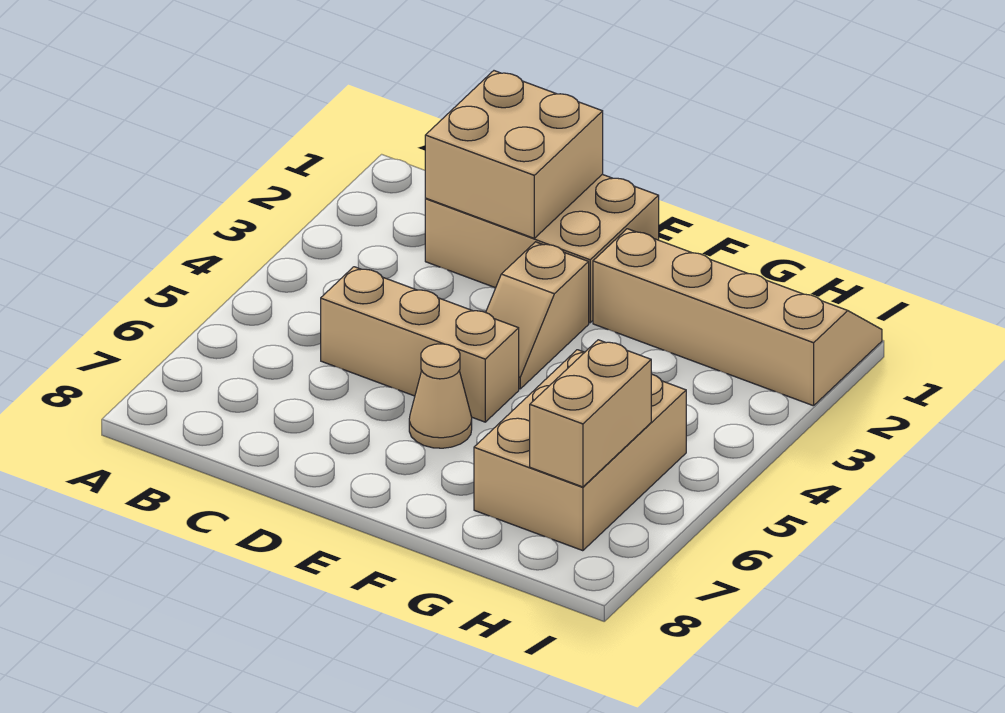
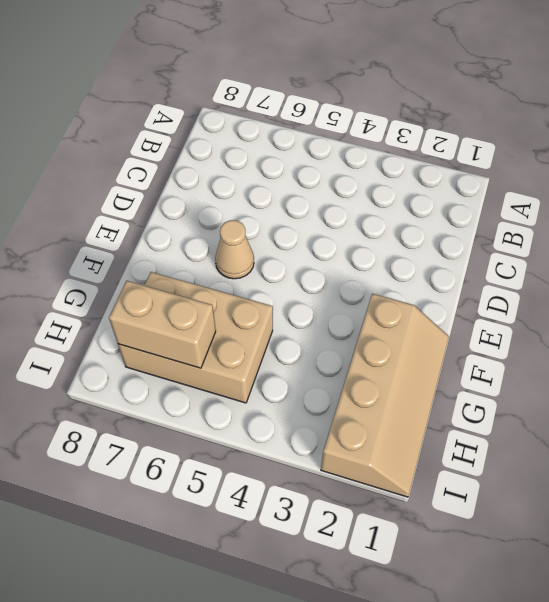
none -> tan brick C1:E2 level 1
none -> tan brick C5:E5 level 1

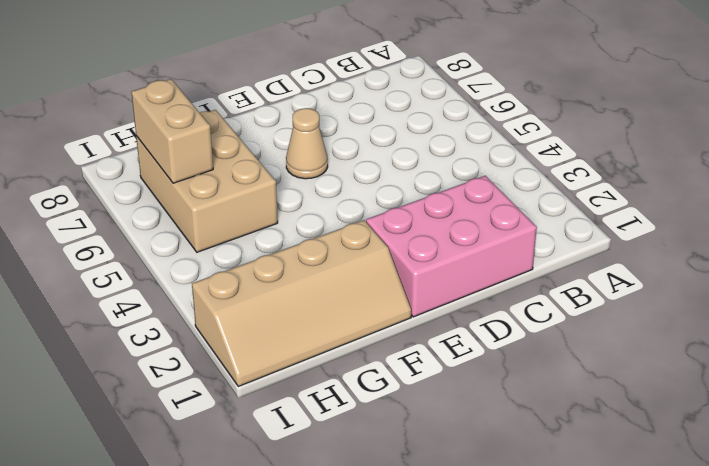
pink brick C1:E2 level 1 -> tan brick C1:E2 level 1
none -> tan brick C5:E5 level 1
none -> tan slope E3:E4 level 1 top 3

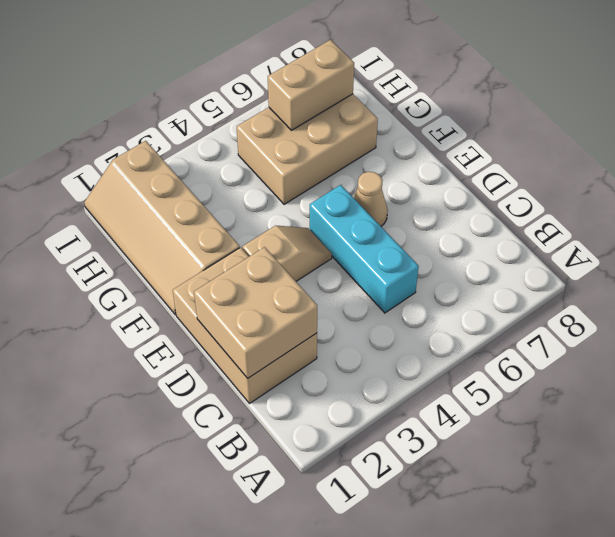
cyan brick C5:E5 level 1 -> tan brick C5:E5 level 1

